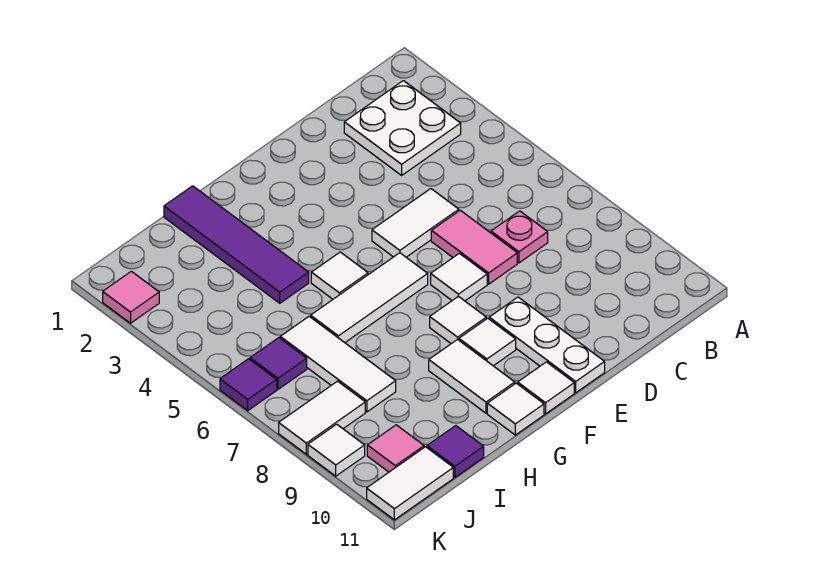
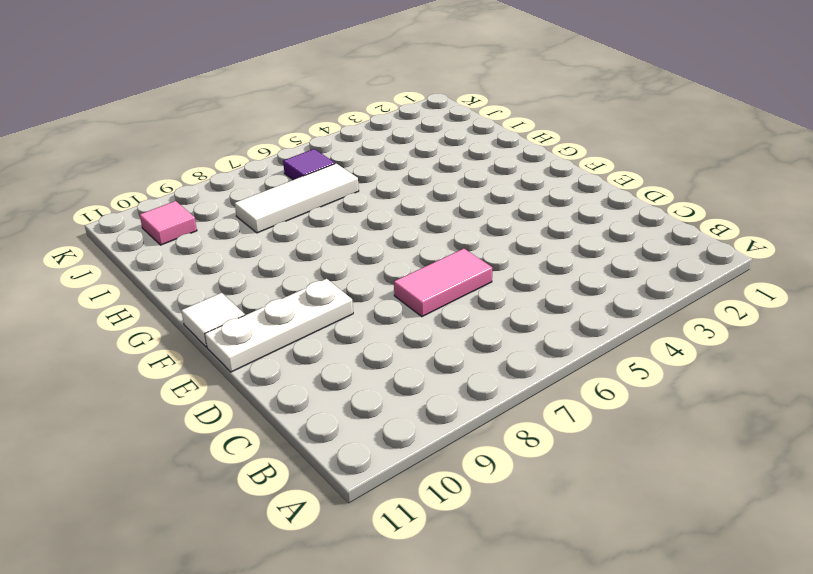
none -> white plate B2:C3 level 1
none -> pink plate C7 level 1
none -> white tile D5:E5 level 1

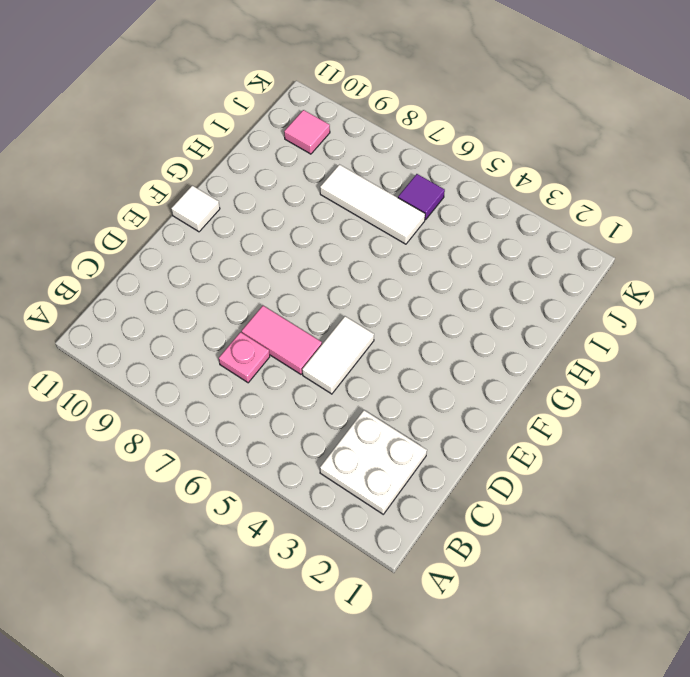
none -> white tile E7 level 1
none -> white plate E9:E11 level 1
none -> white tile F6:H6 level 1

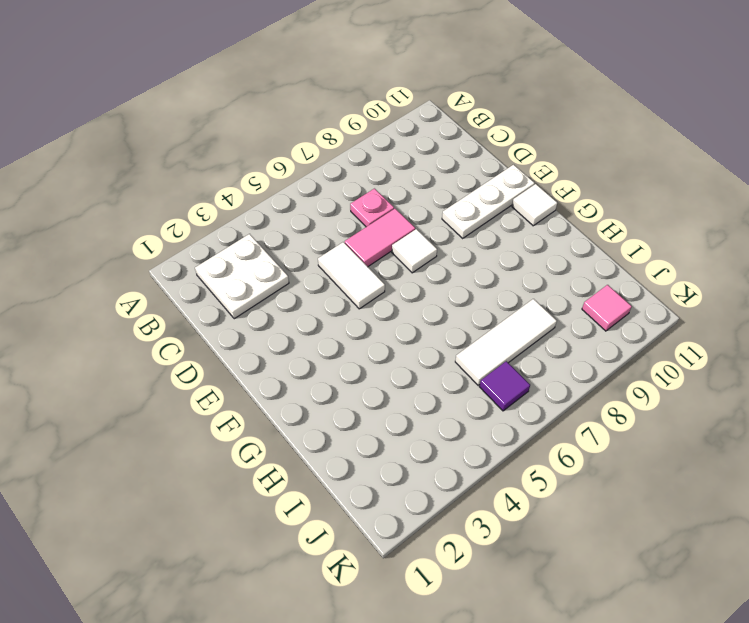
none -> white tile F6:H6 level 1
none -> white tile F8 level 1
none -> white tile F9 level 1

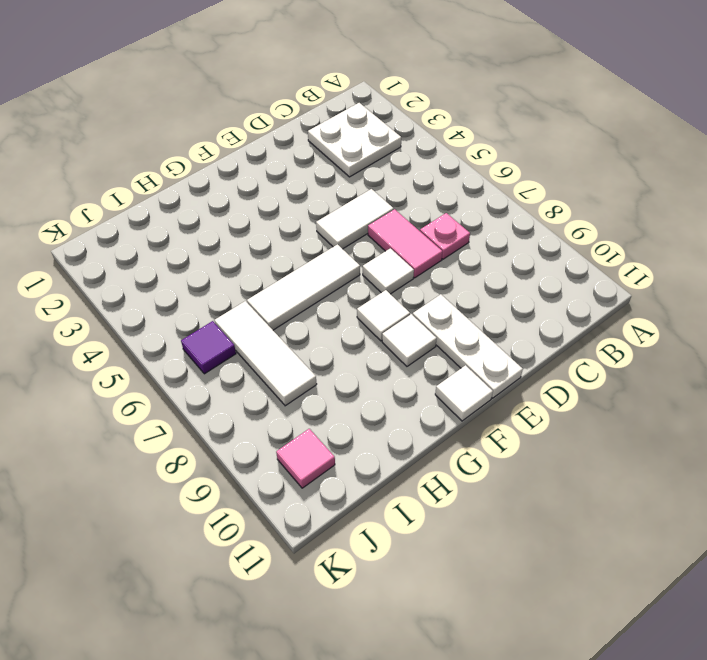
none -> white tile G5 level 1
none -> white tile G9:G10 level 1
none -> white tile G11 level 1

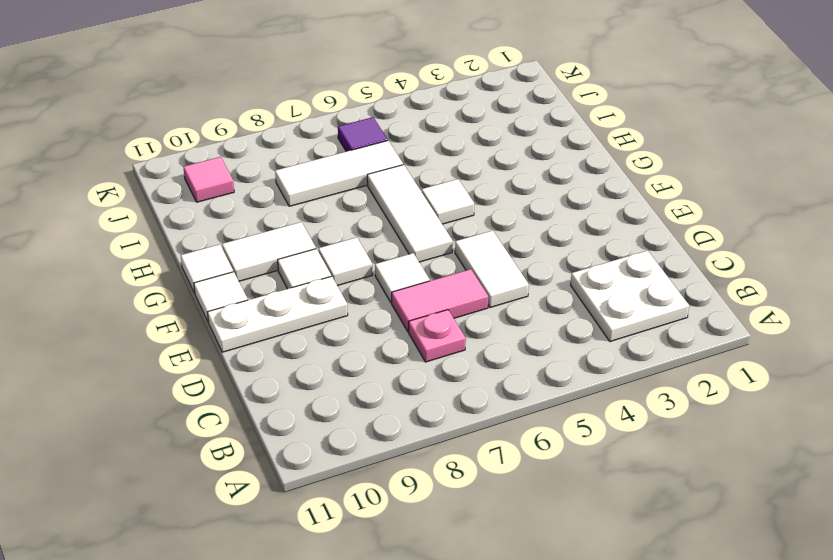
none -> purple tile H1:H4 level 1
none -> purple tile I11 level 1
none -> white tile J8:K8 level 1

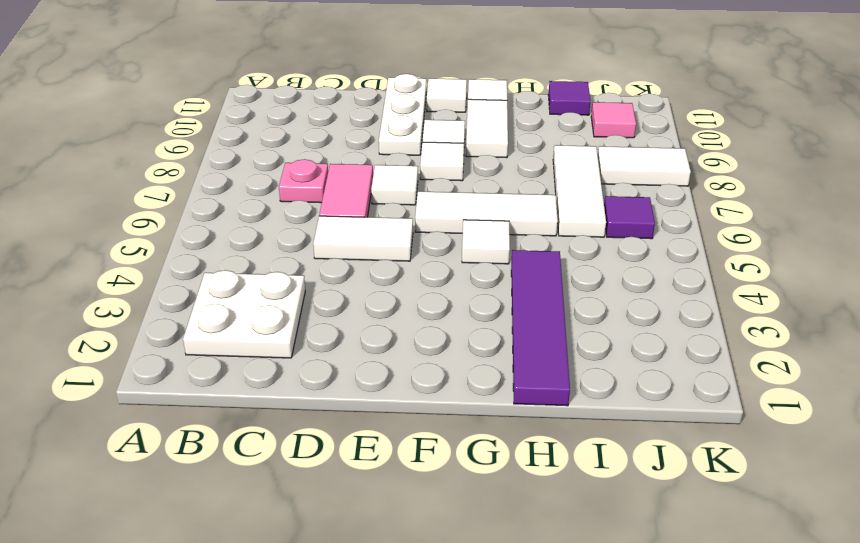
none -> white tile J11:K11 level 1
none -> pink tile K2 level 1
none -> purple tile K6 level 1

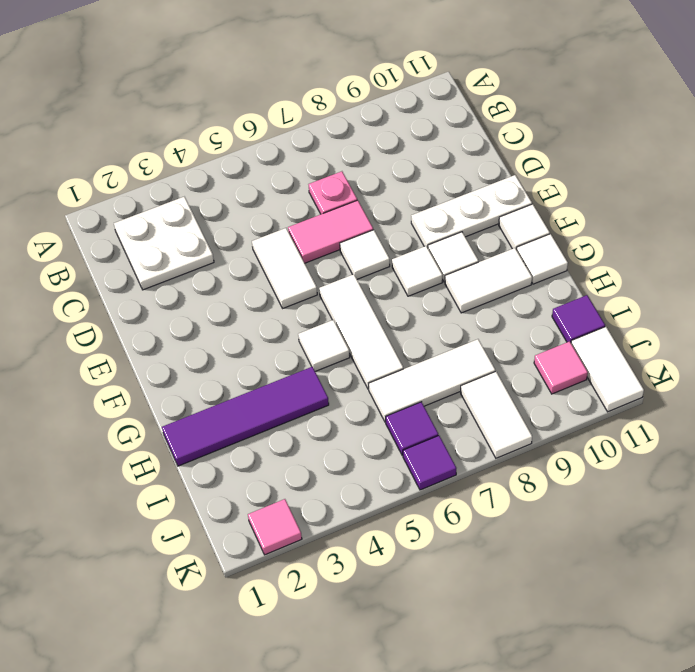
none -> white tile K9 level 1

